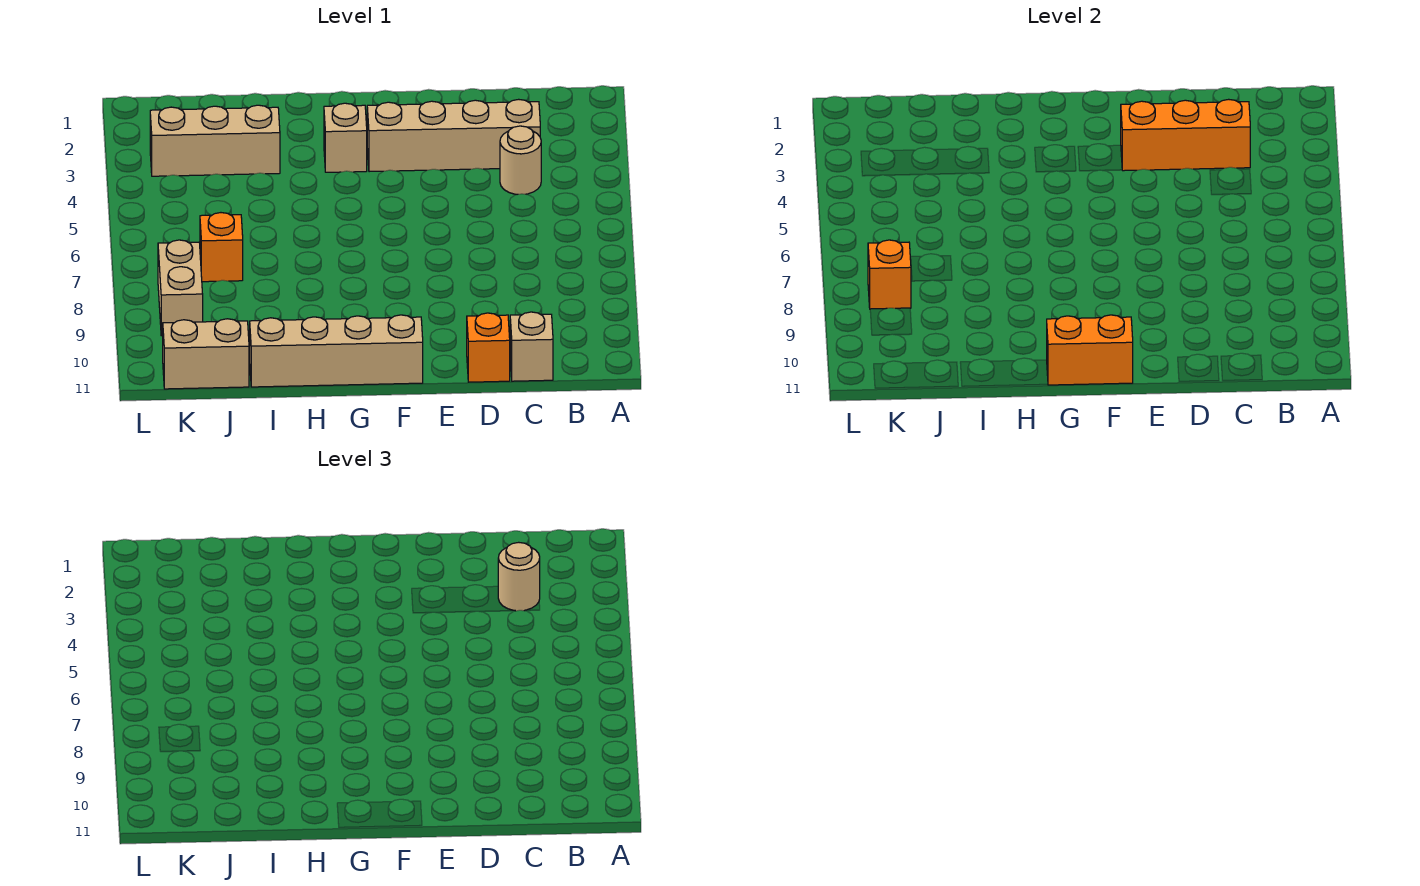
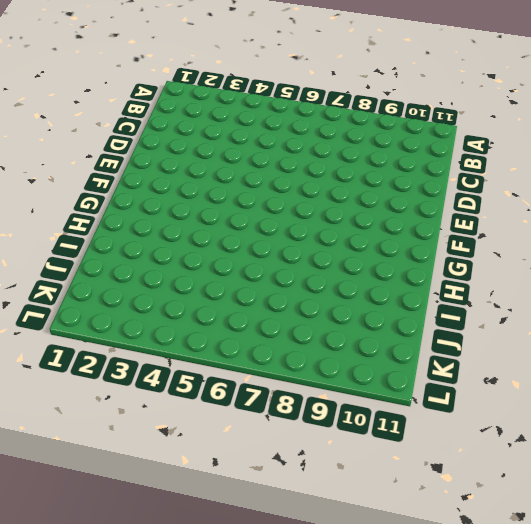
none -> tan brick C3:F3 level 1
none -> tan round brick C4 level 1
none -> tan brick C11 level 1

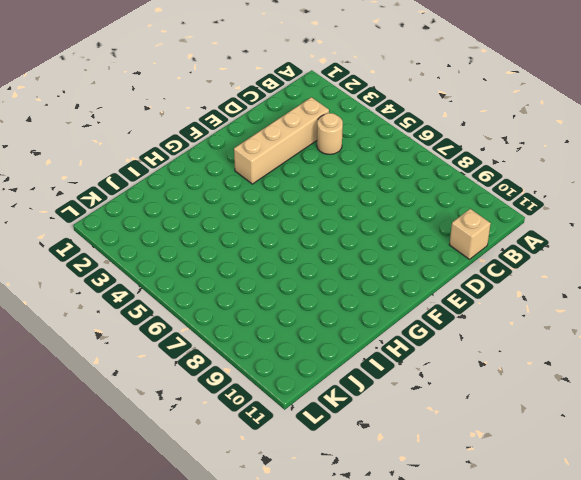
none -> orange brick D11 level 1
none -> tan brick F11:I11 level 1
none -> tan brick G3 level 1

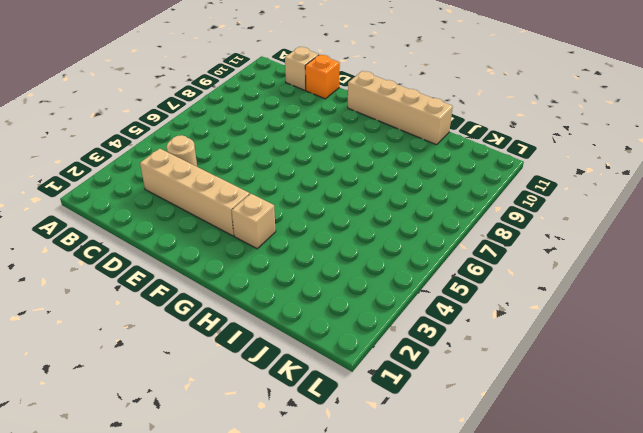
none -> tan brick I3:K3 level 1
none -> orange brick J7 level 1
none -> tan brick J11:K11 level 1

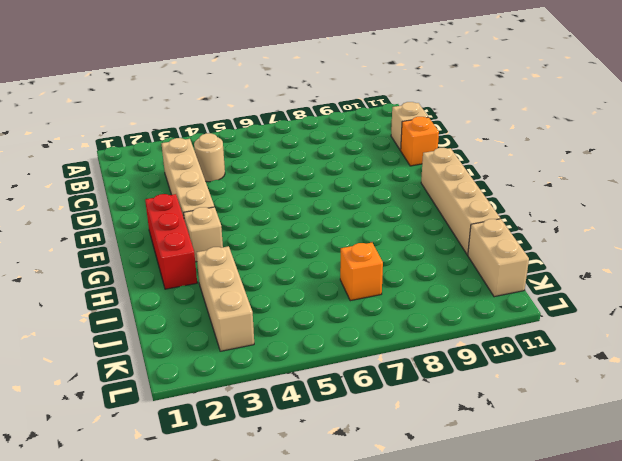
red brick F2:H2 level 1 -> none
none -> tan brick K8:K9 level 1
none -> orange brick C3:E3 level 2
none -> orange brick F11:G11 level 2

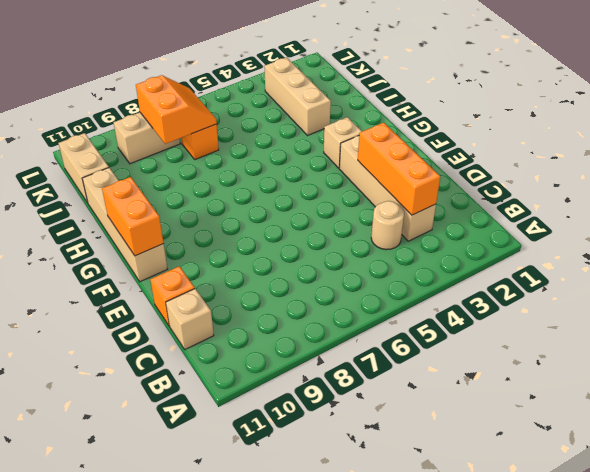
orange slope J7:K8 level 2 top 8 -> orange brick K8 level 2
none -> tan round brick C3 level 3

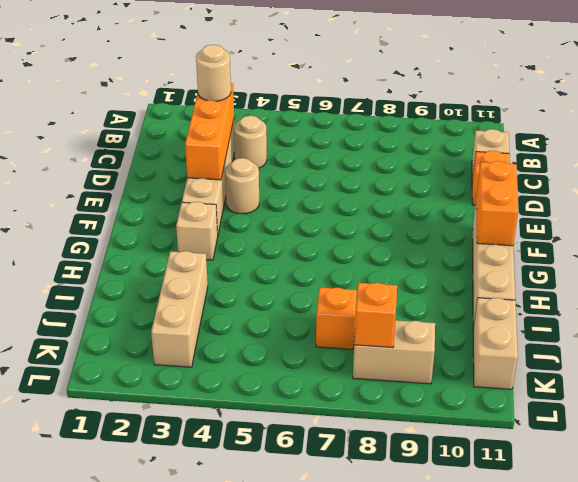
tan round brick E4 level 1 -> none

